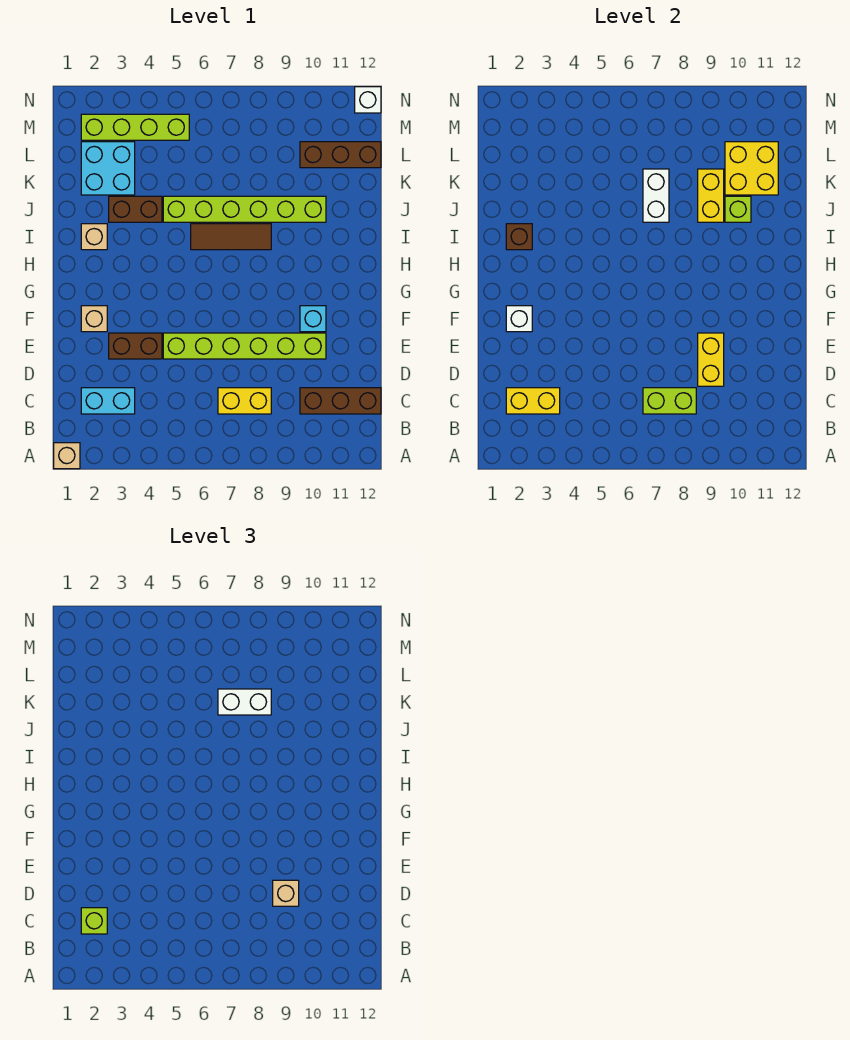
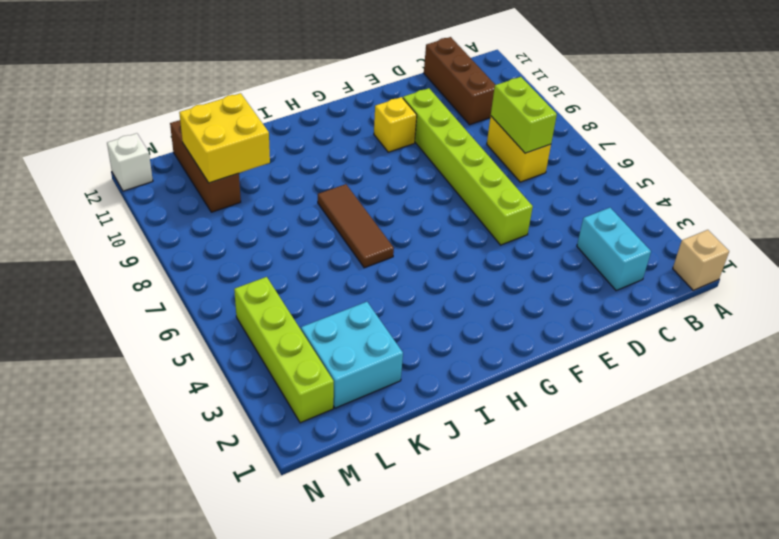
yellow brick F10 level 1 -> cyan brick F10 level 1
none -> brown brick E3:E4 level 1
none -> tan brick F2 level 1
none -> tan brick I2 level 1

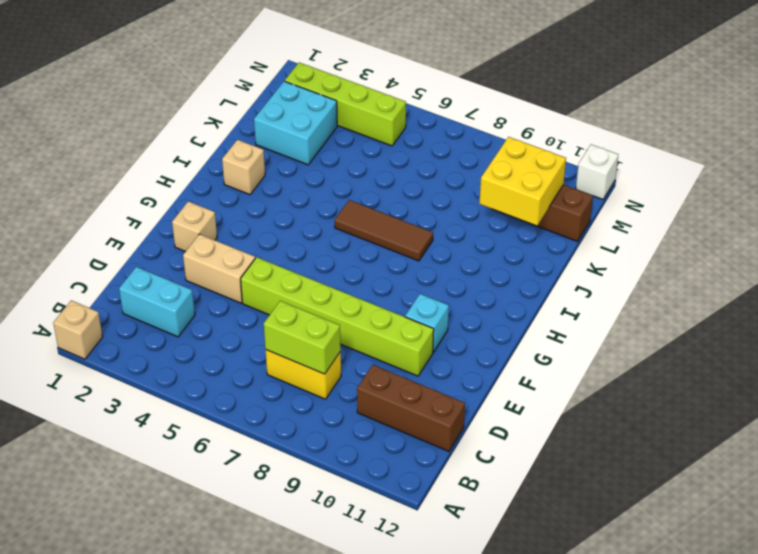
tan brick E3:E4 level 1 -> brown brick E3:E4 level 1
none -> brown brick J3:J4 level 1
none -> lime brick J5:J10 level 1
none -> yellow brick C2:C3 level 2

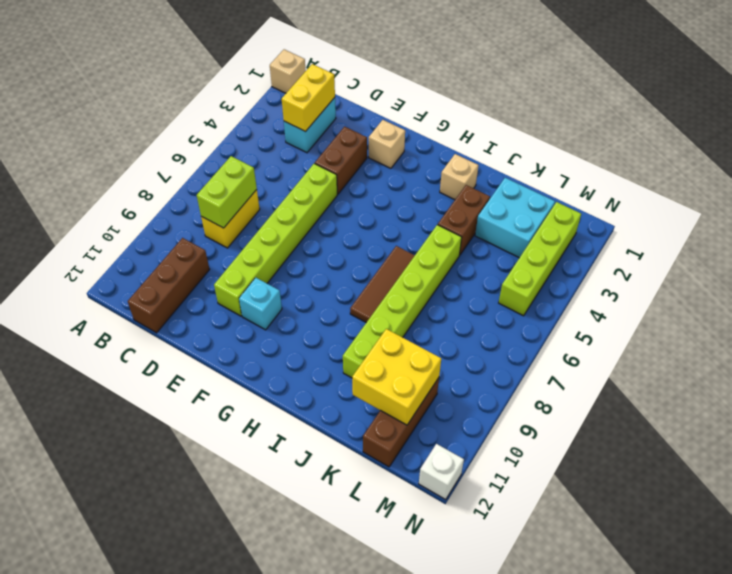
none -> yellow brick D9:E9 level 2
none -> white brick F2 level 2
none -> brown brick I2 level 2

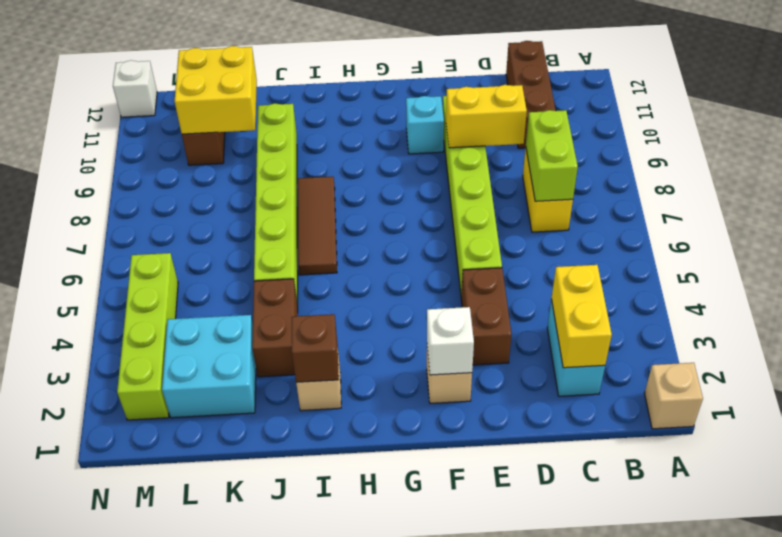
none -> white brick J7:K7 level 2
none -> yellow brick J9:K9 level 2
none -> lime brick J10 level 2

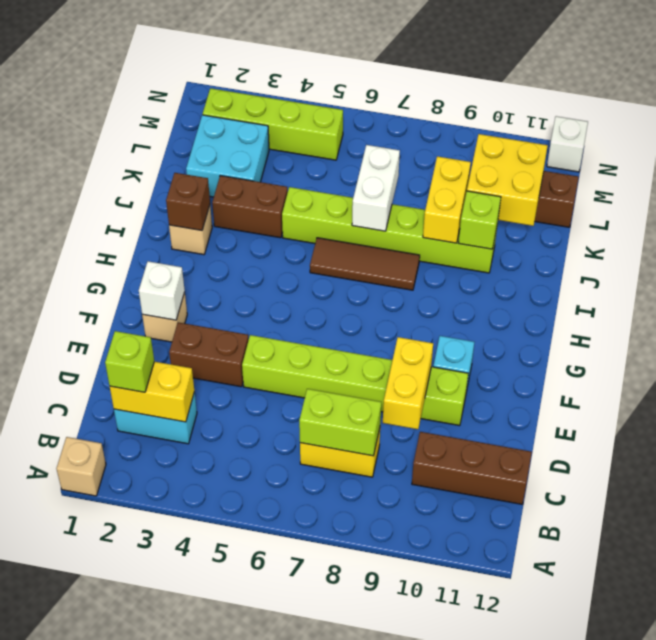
none -> tan brick D9 level 3
none -> white brick K7:K8 level 3

